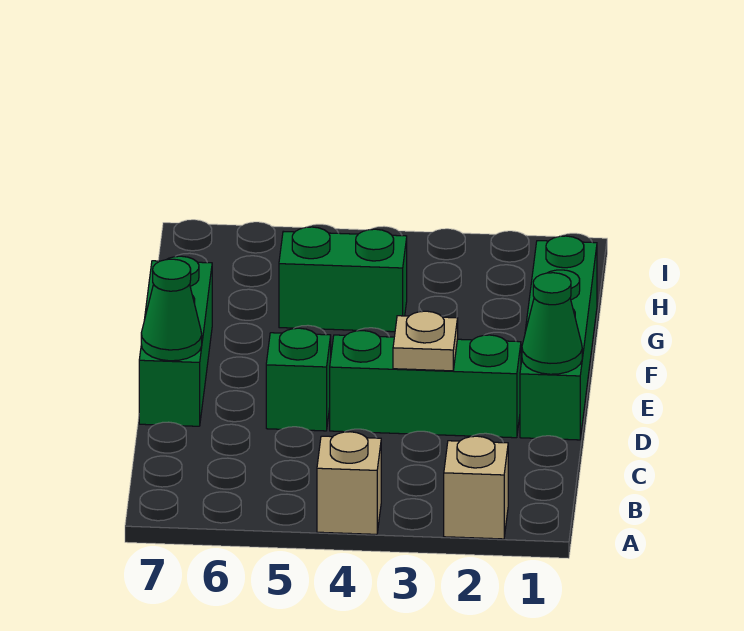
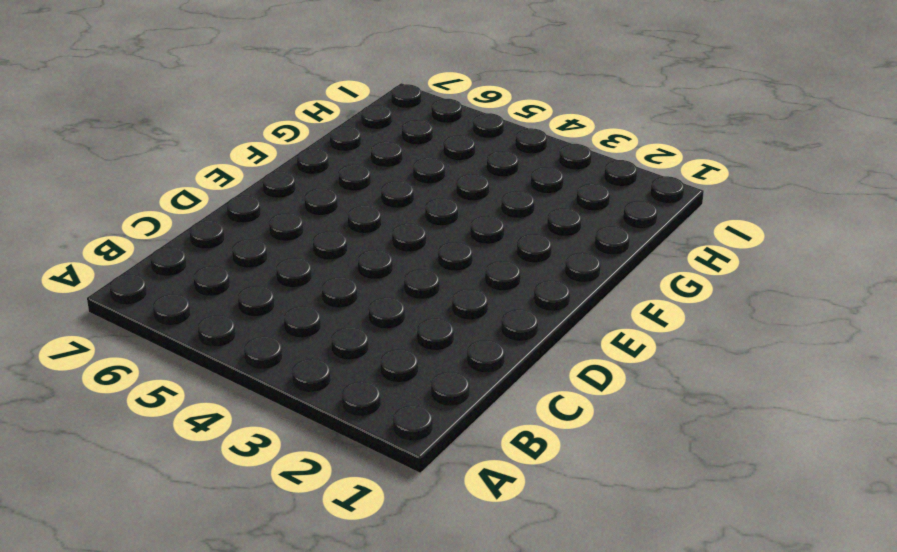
none -> tan brick A2 level 1
none -> tan brick A4 level 1

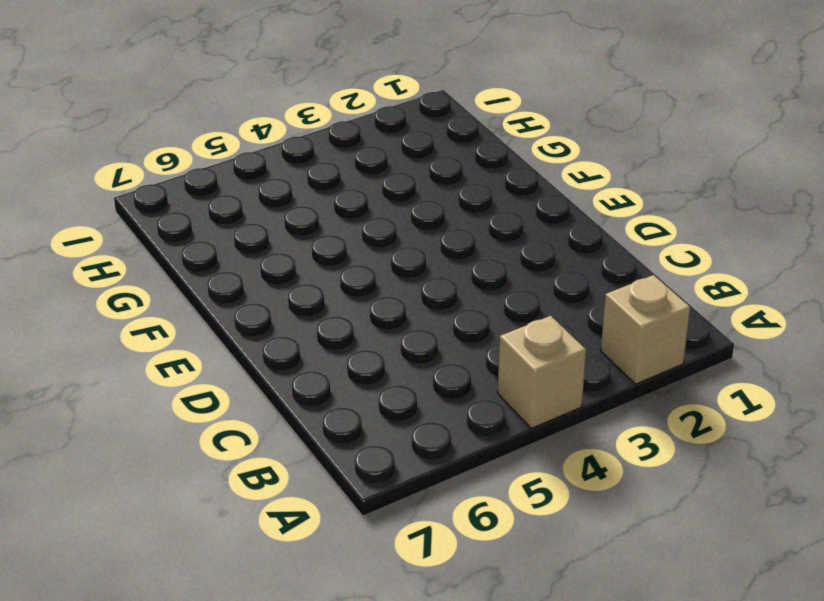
none -> green brick D1:G1 level 1
none -> green brick D2:D4 level 1

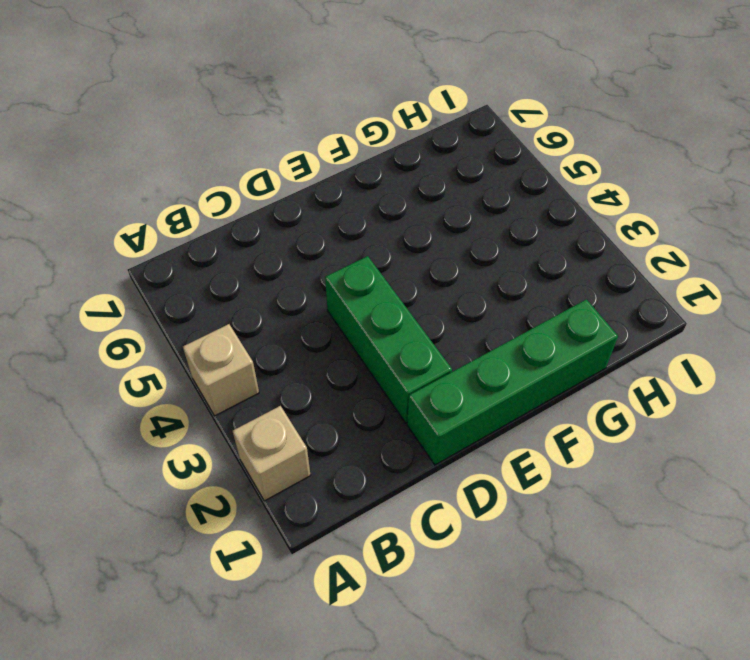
none -> green brick D5 level 1
none -> green brick D7:F7 level 1

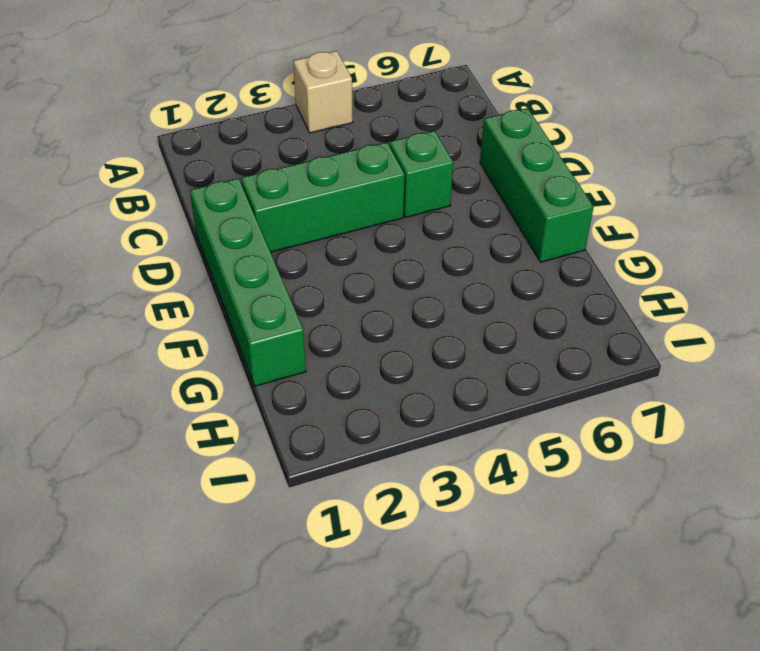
none -> tan brick A2 level 1
none -> green brick G4:G5 level 1

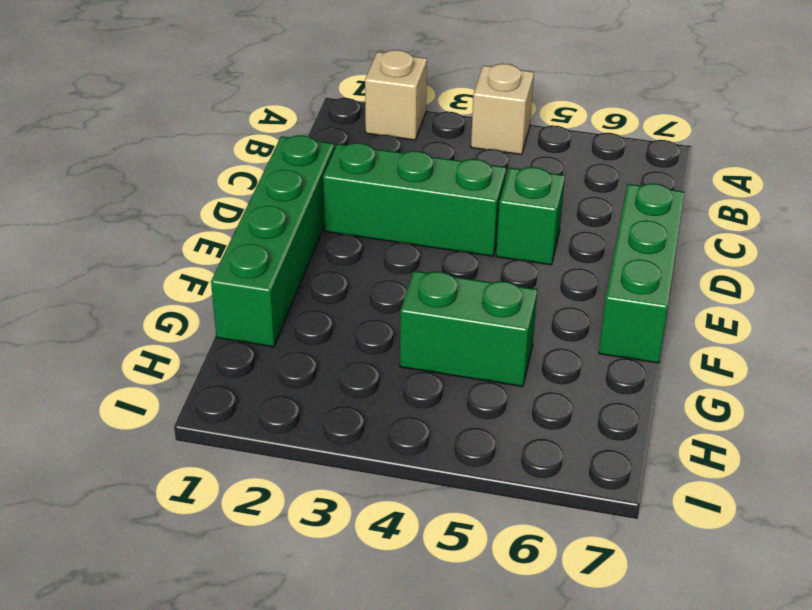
none -> green cone D1 level 2
none -> tan plate D3 level 2

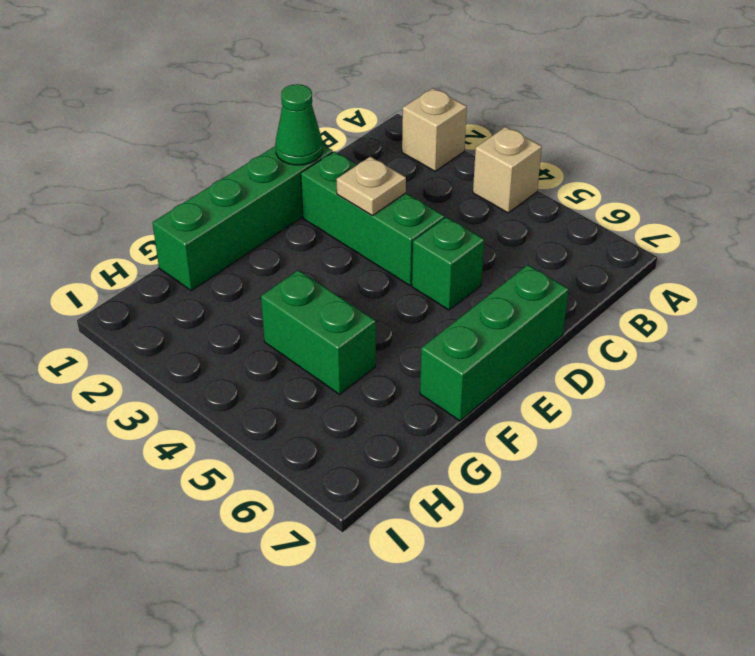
none -> green cone D7 level 2

